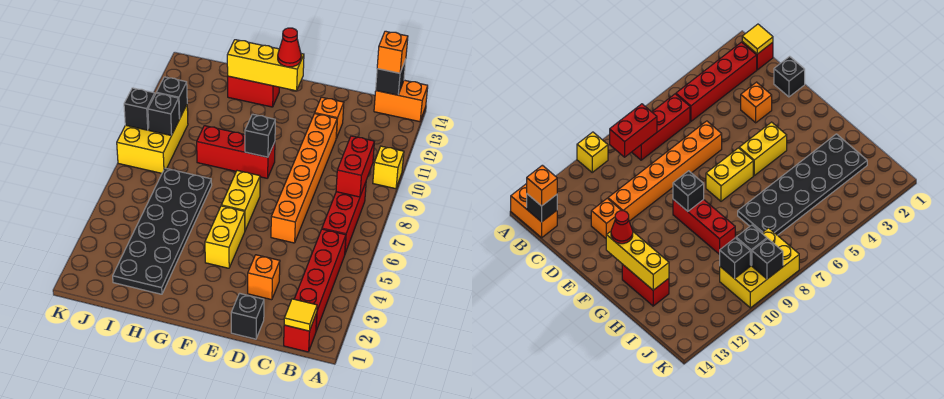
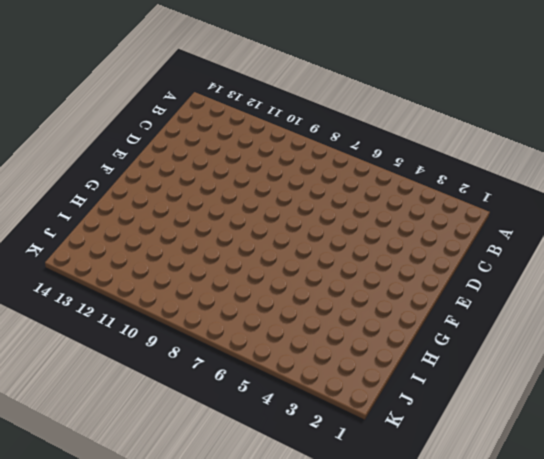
none -> yellow brick A10 level 1
none -> orange brick A14:B14 level 1
none -> red brick B1 level 1

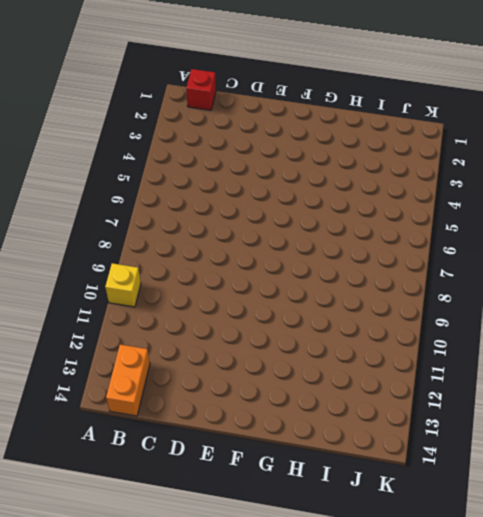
orange brick B13:B14 level 1 -> orange brick A14:B14 level 1
none -> red brick B2:B5 level 1
none -> red brick B6:B8 level 1
none -> black brick D1 level 1

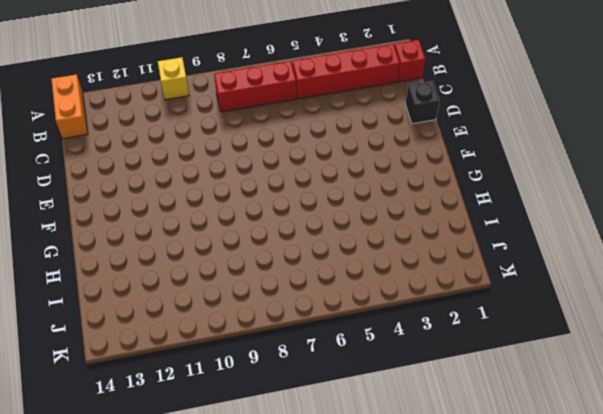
none -> orange brick D3 level 1
none -> orange brick D6:D11 level 1
none -> orange brick D12 level 1

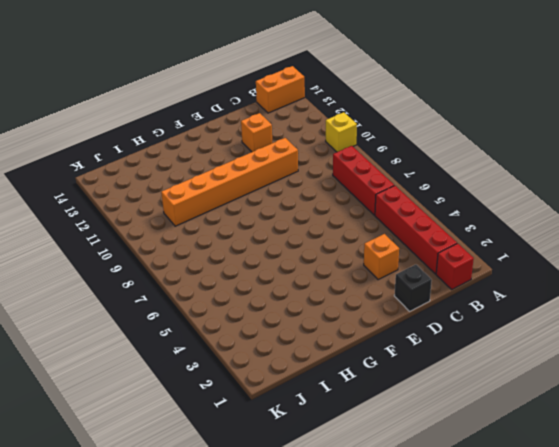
orange brick D10:I10 level 1 -> orange brick D6:D11 level 1
none -> yellow brick F4:F5 level 1
none -> yellow brick F6:F7 level 1
none -> red brick F9:H9 level 1

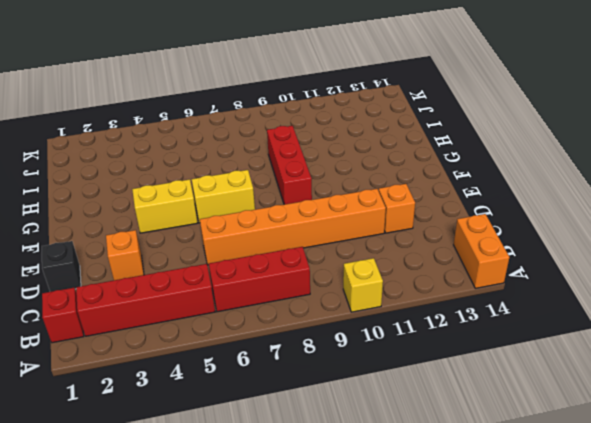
none -> red brick G13:H13 level 1
none -> black plate H2:I7 level 1
none -> yellow brick J8:K10 level 1

